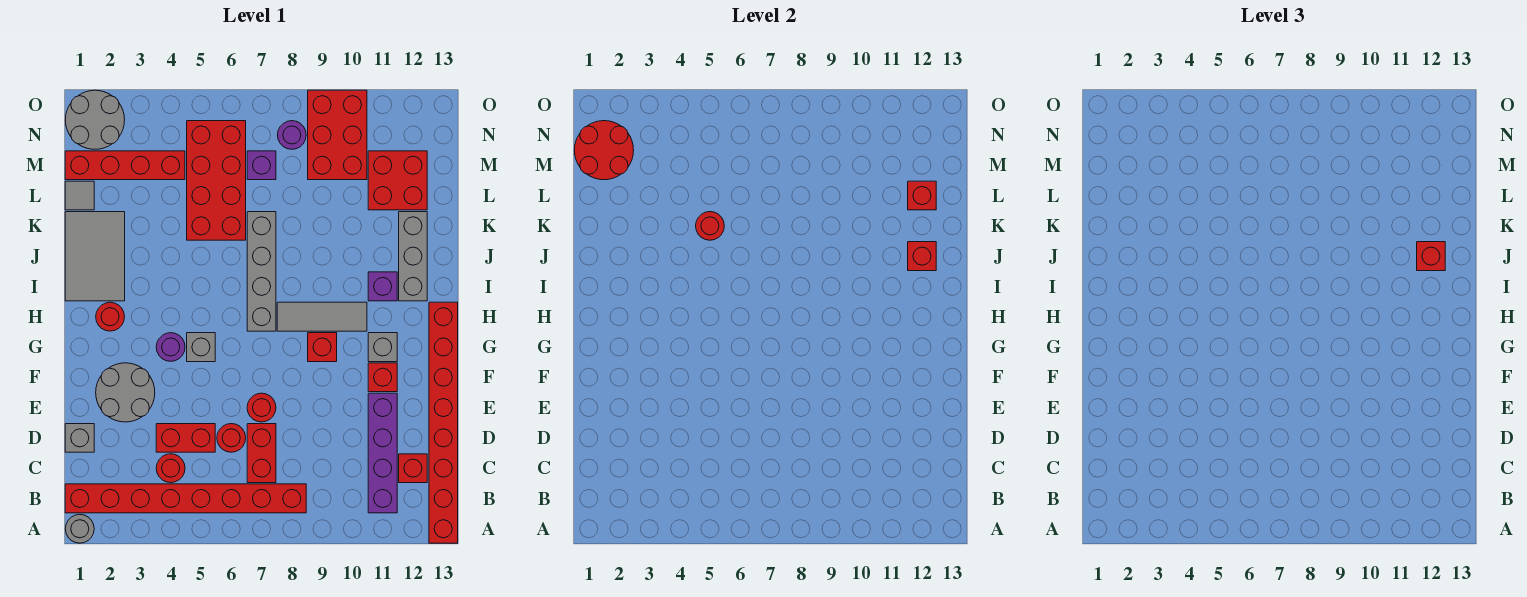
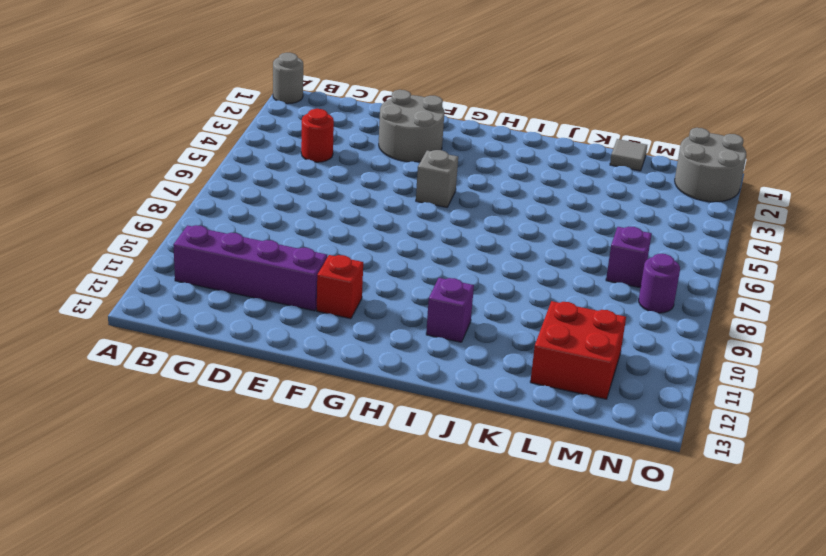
none -> red brick A13:H13 level 1
none -> red brick B1:B8 level 1
none -> red brick C7:D7 level 1
none -> red brick C12 level 1

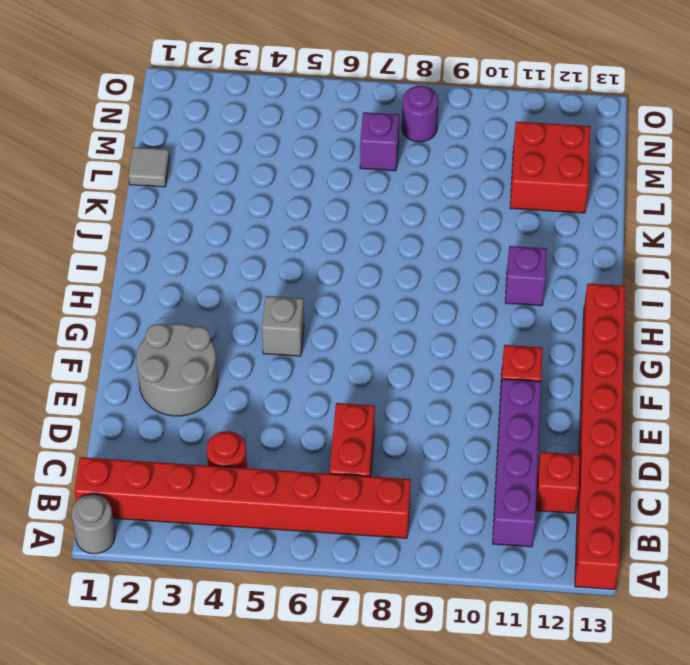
none -> grey brick D1 level 1
none -> red brick D4:D5 level 1
none -> red round brick D6 level 1
none -> red round brick E7 level 1

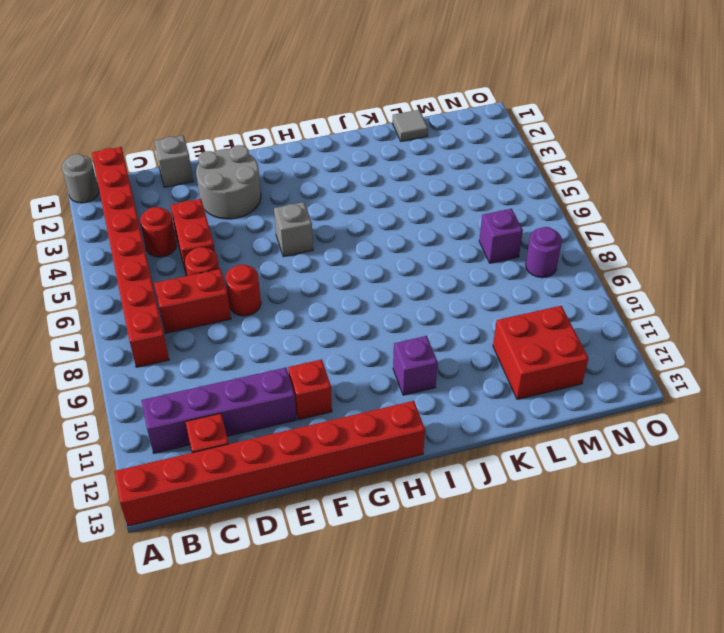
none -> purple round brick G4 level 1
none -> red brick G9 level 1
none -> grey brick G11 level 1
none -> red round brick H2 level 1

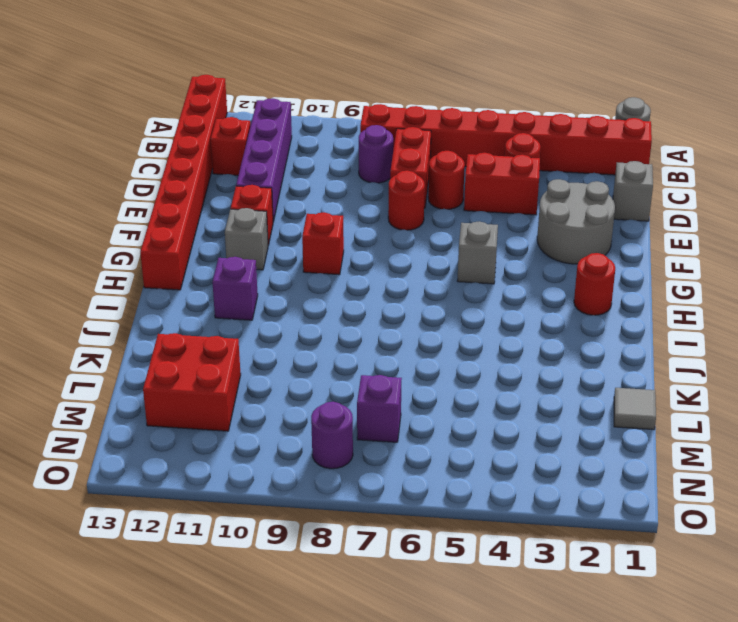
purple round brick C8 level 1 -> purple round brick G4 level 1
none -> grey brick H7:K7 level 1
none -> grey tile H8:H10 level 1
none -> grey tile I1:K2 level 1
none -> grey brick I12:K12 level 1

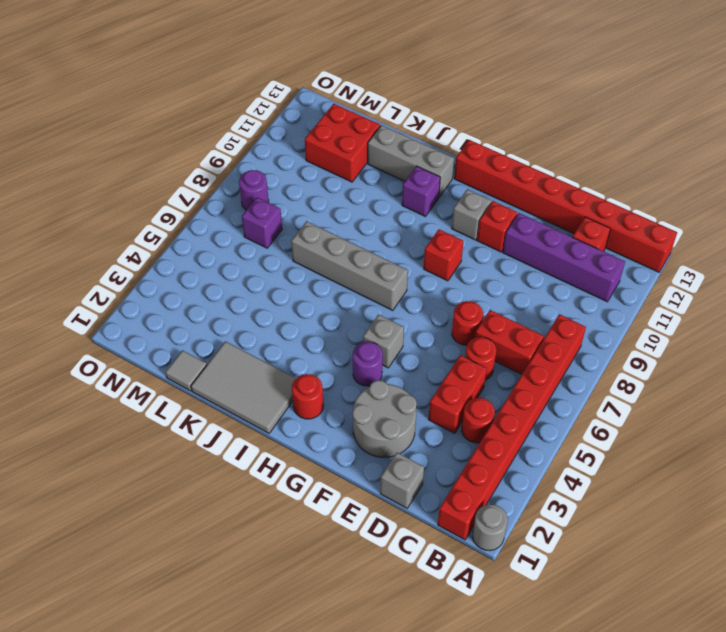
none -> grey tile H8:H10 level 1
none -> red brick K5:N6 level 1
none -> red brick M1:M4 level 1
none -> red brick M9:O10 level 1

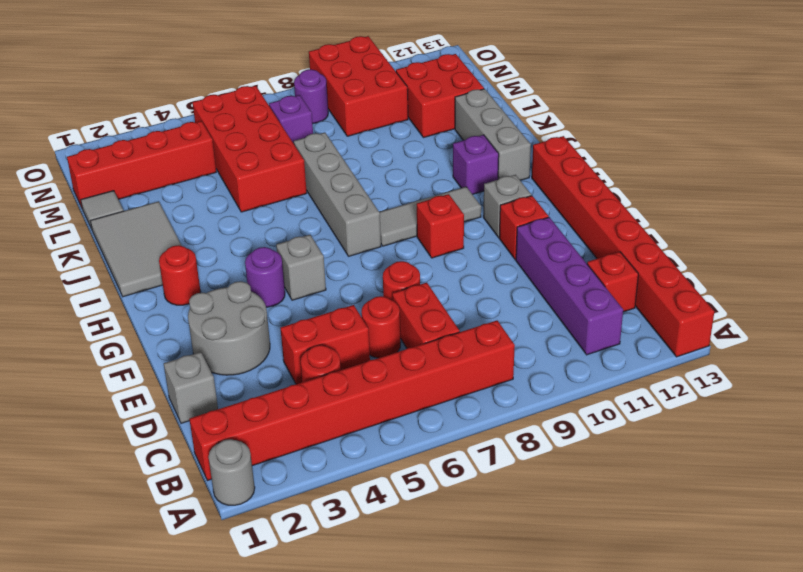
none -> grey round brick N1:O2 level 1
none -> red brick J12 level 2
none -> red round brick K5 level 2
none -> red brick L12 level 2

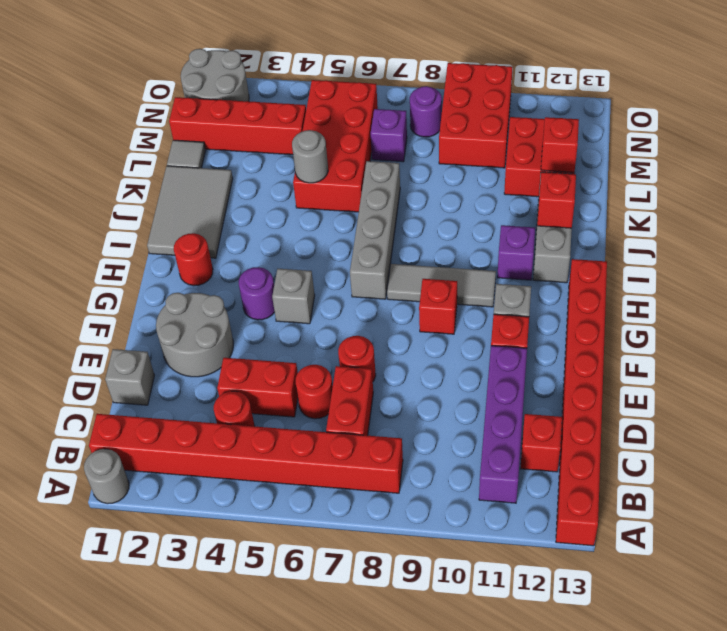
grey round brick K5 level 2 -> red round brick K5 level 2
none -> red round brick M1:N2 level 2
none -> red brick J12 level 3

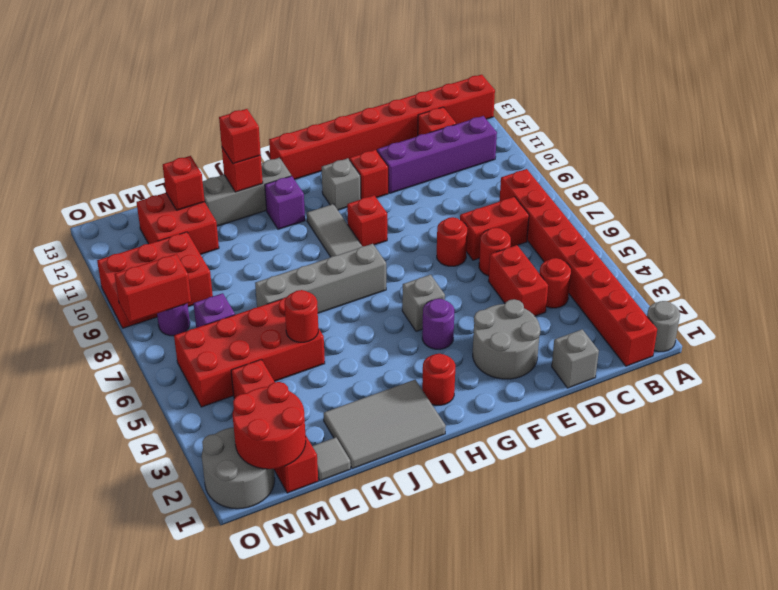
red brick N8:O8 level 2 -> none

